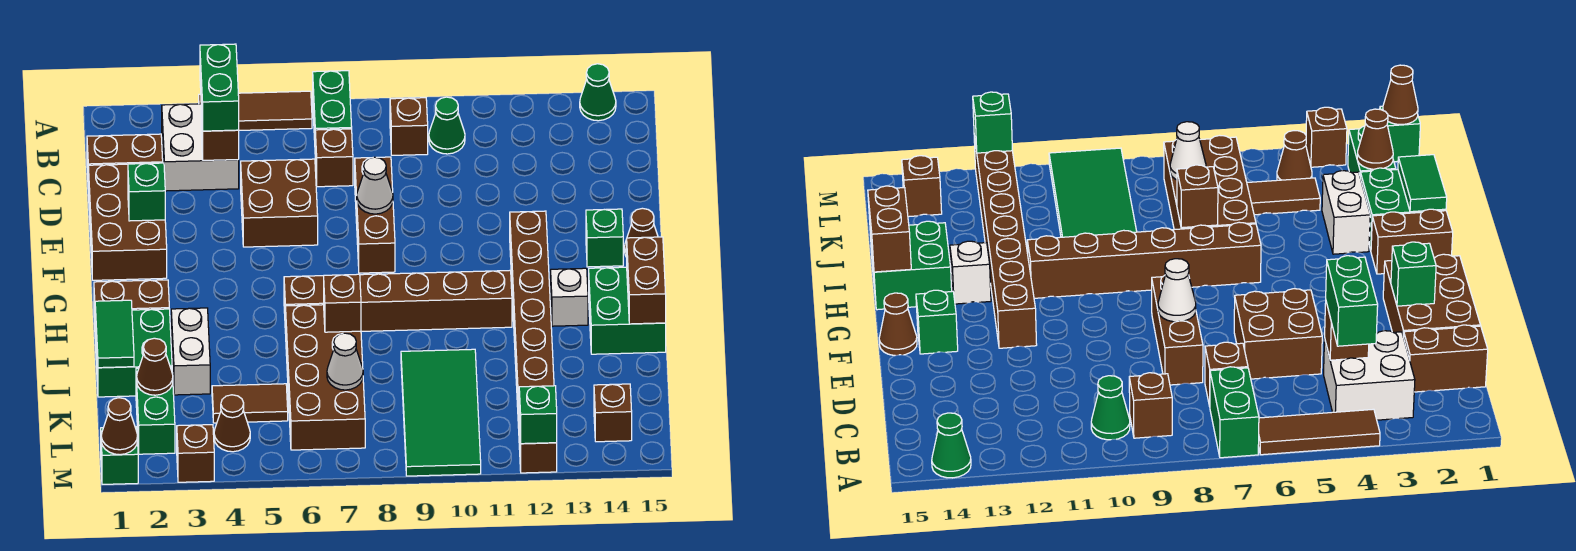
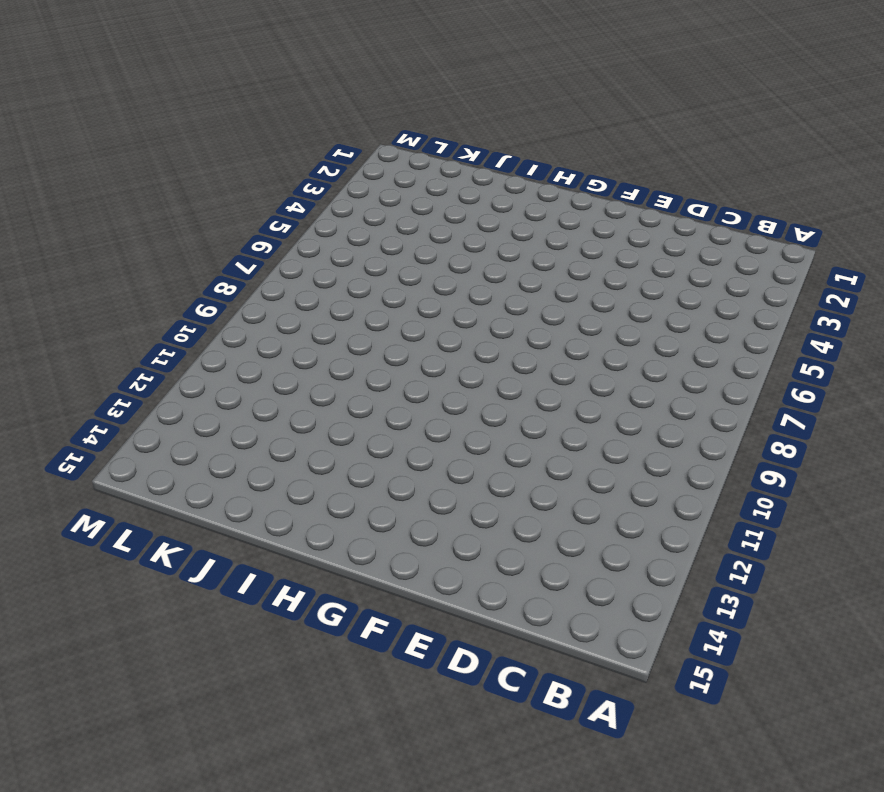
none -> brown tile A4:A6 level 1
none -> green brick A7:B7 level 1
none -> green cone A14 level 1
none -> white brick B3:C4 level 1

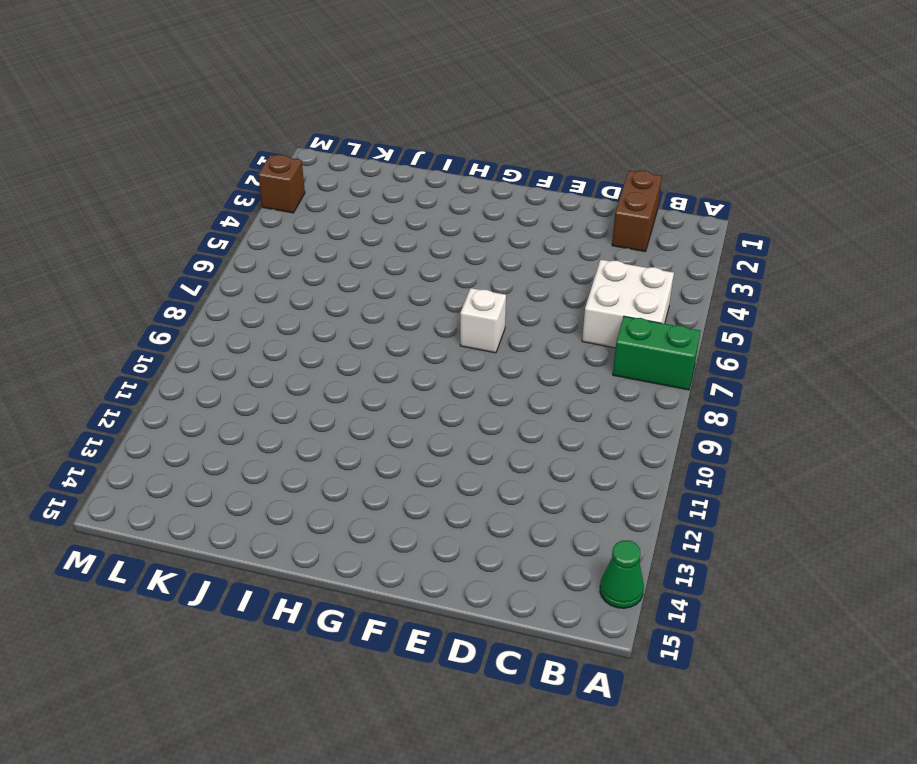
white brick B5:C6 level 1 -> white brick B3:C4 level 1
white brick F7 level 1 -> white brick H13 level 1
none -> brown tile A4:A6 level 1
none -> brown brick B9 level 1
none -> green cone B10 level 1
none -> brown brick C7 level 1

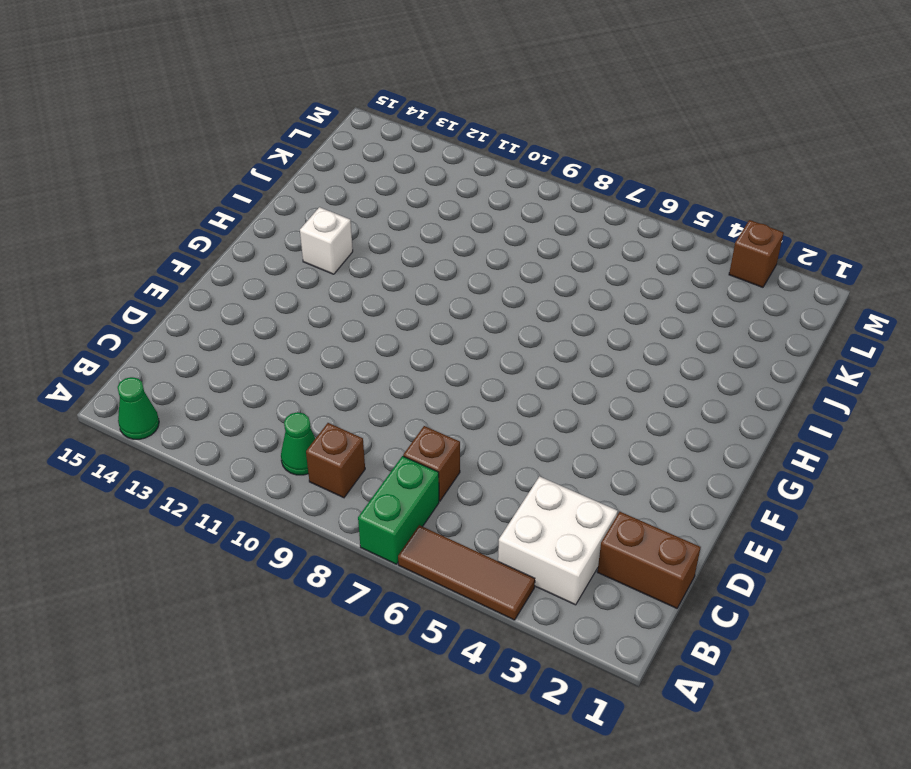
none -> brown brick D1:F2 level 1
none -> brown brick D5:E6 level 1
none -> brown brick D8:F8 level 1
none -> brown brick F12:M12 level 1

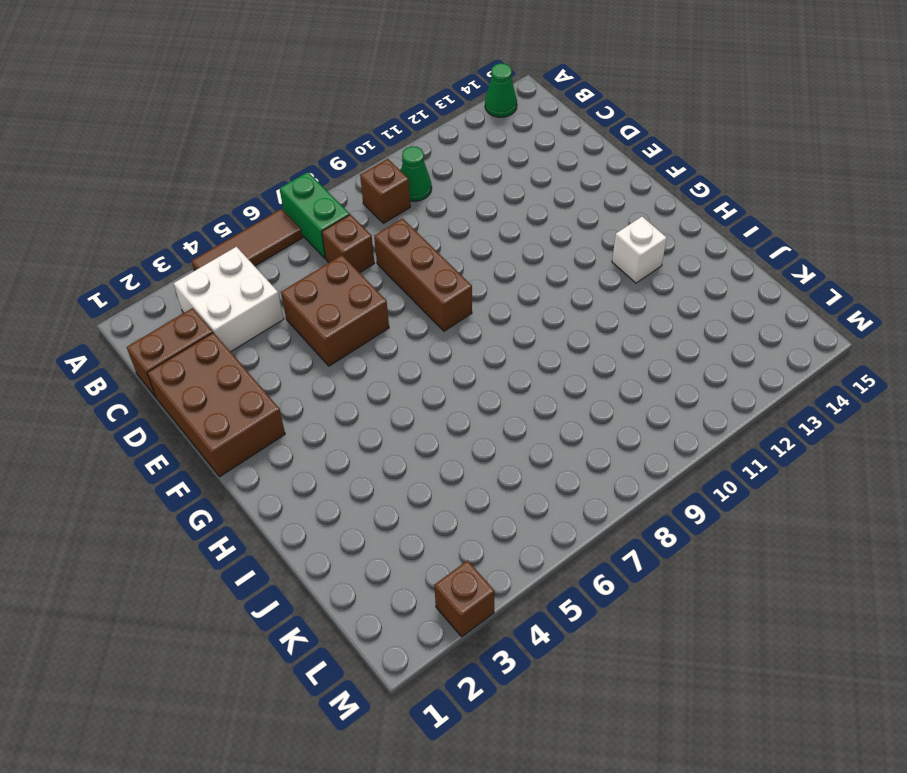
none -> brown brick F12:M12 level 1
none -> green brick F14 level 1
none -> brown cone F15 level 1
none -> brown brick H1:H2 level 1

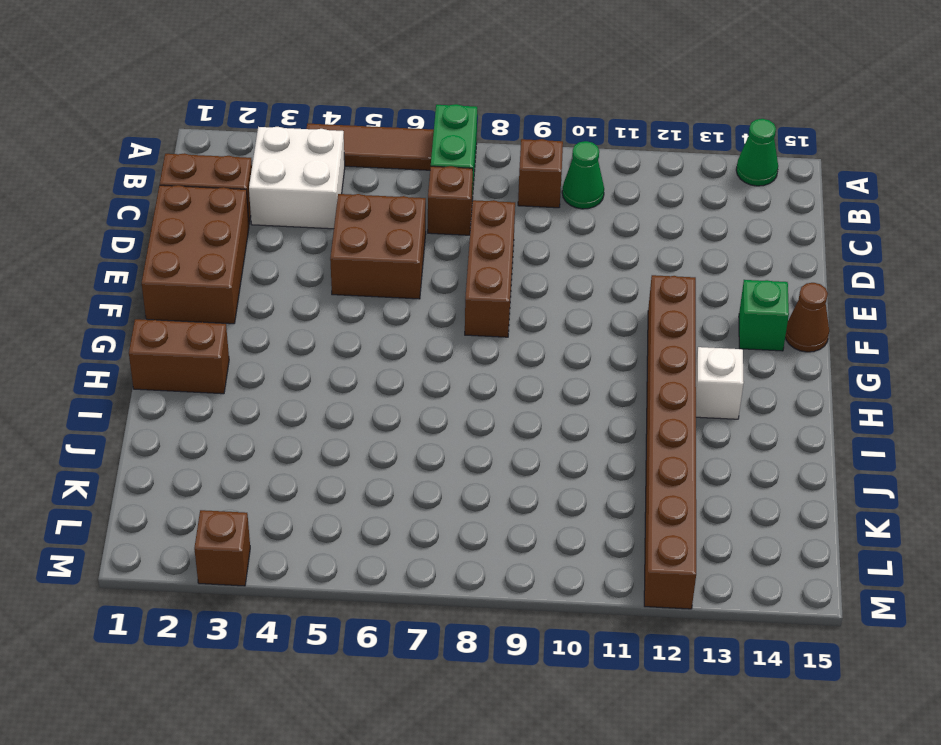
none -> brown brick H6:H11 level 1
none -> green brick H14:I15 level 1
none -> green brick I1:J2 level 1
none -> white brick I3:J3 level 1

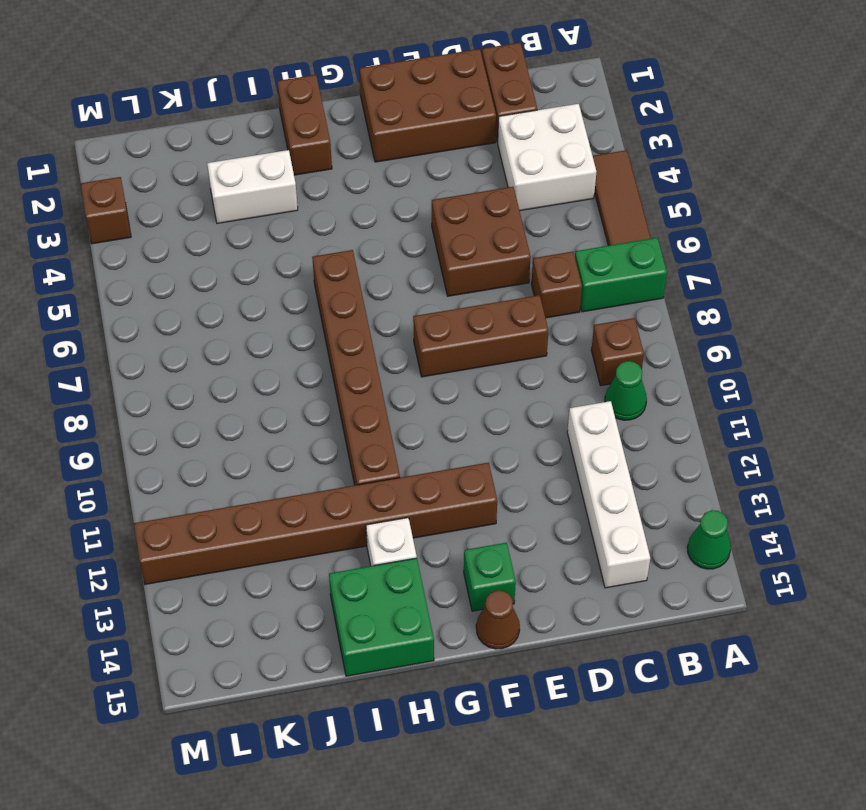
white brick C11:C14 level 1 -> none
none -> green brick I1:J2 level 1
none -> brown brick I6:L7 level 1
none -> green tile J9:M10 level 1
none -> green brick K2:L2 level 1

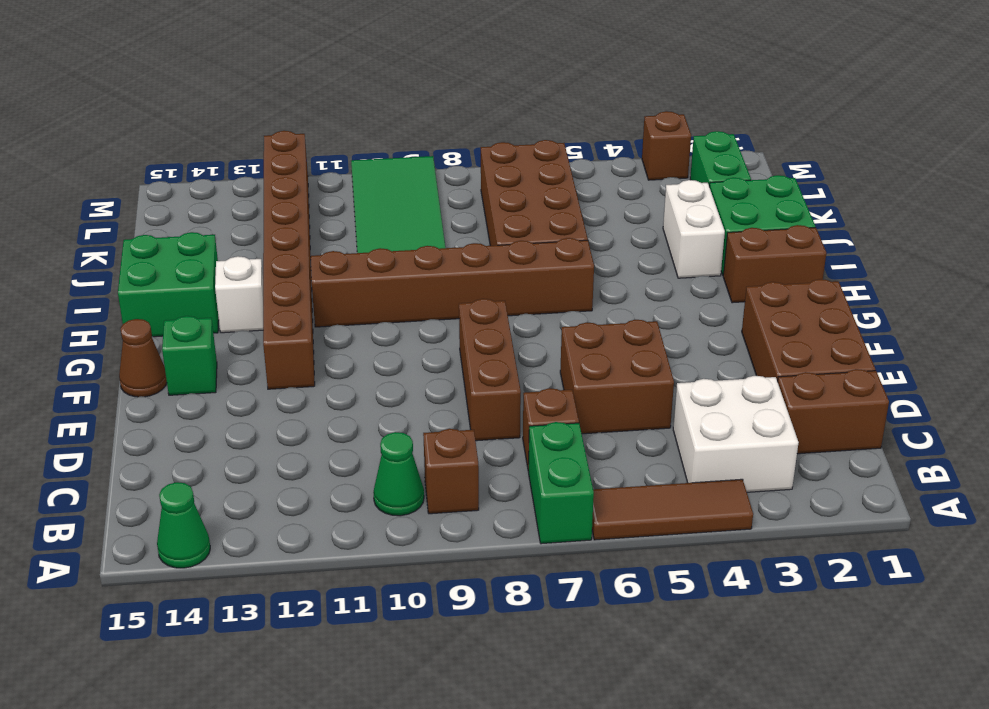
none -> brown tile K4:K5 level 1
none -> brown cone L4 level 1
none -> brown brick L14 level 1
none -> green brick M1 level 1

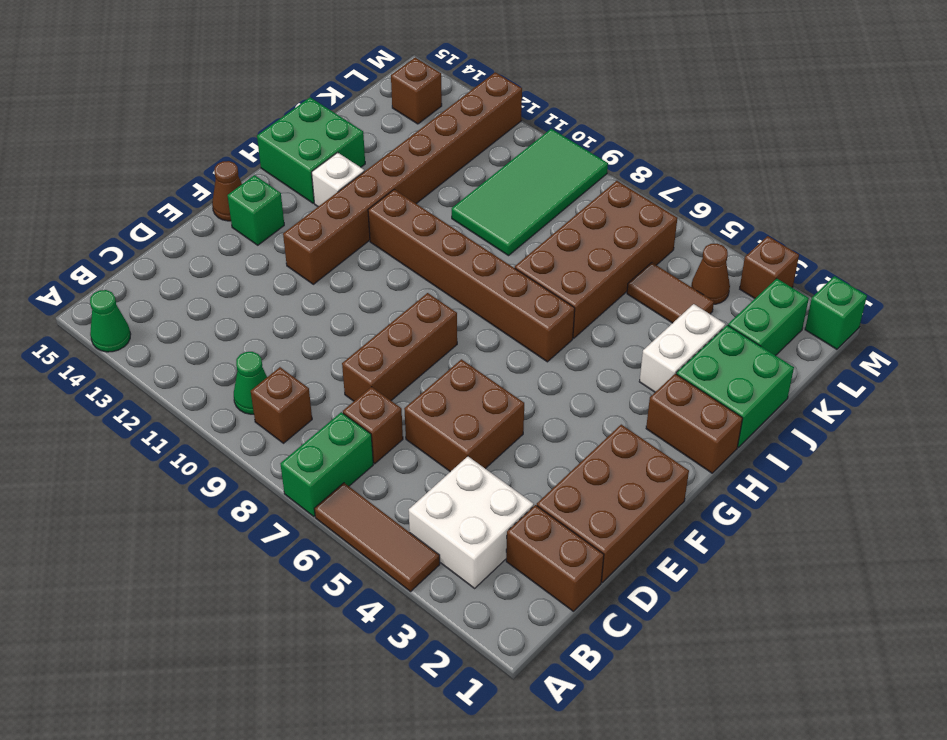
none -> brown brick C4 level 2
none -> green brick E2 level 2
none -> white cone E8 level 2
none -> brown brick H15:I15 level 2

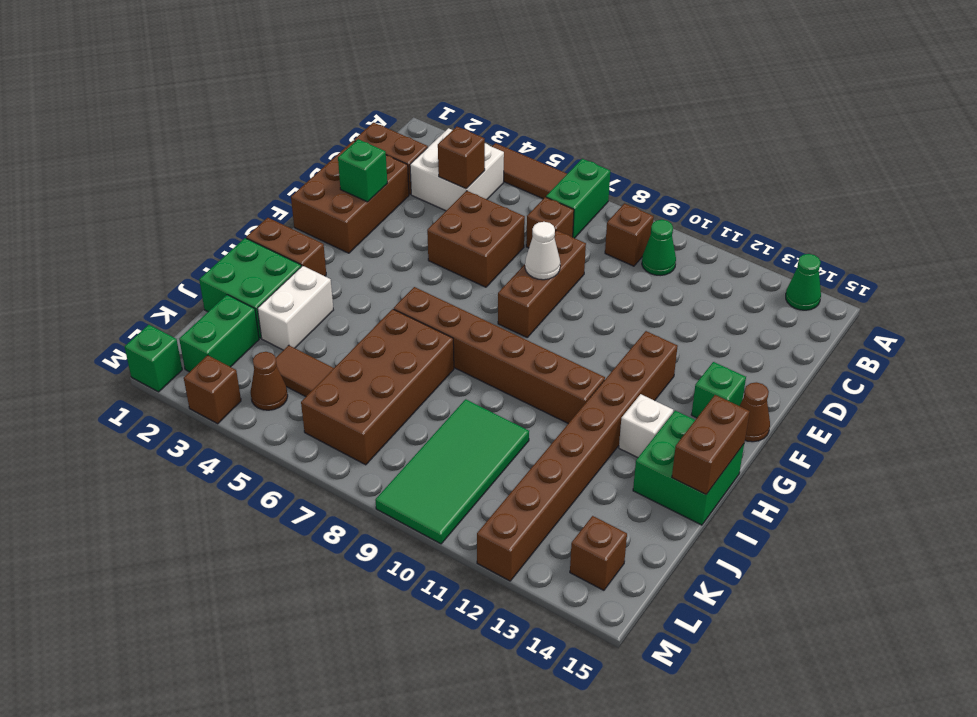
none -> green tile I1:J1 level 2
none -> brown brick I7 level 2
none -> brown cone K2 level 2
none -> white cone K7 level 2

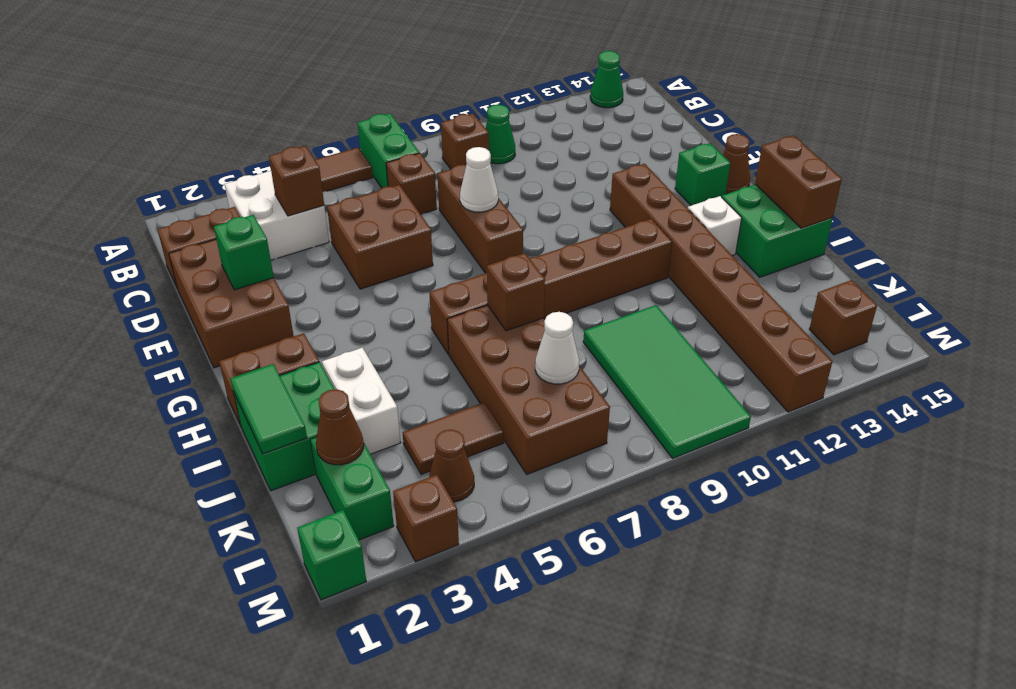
none -> brown cone M1 level 2
none -> green brick M12 level 2
none -> green brick B4:C4 level 3

